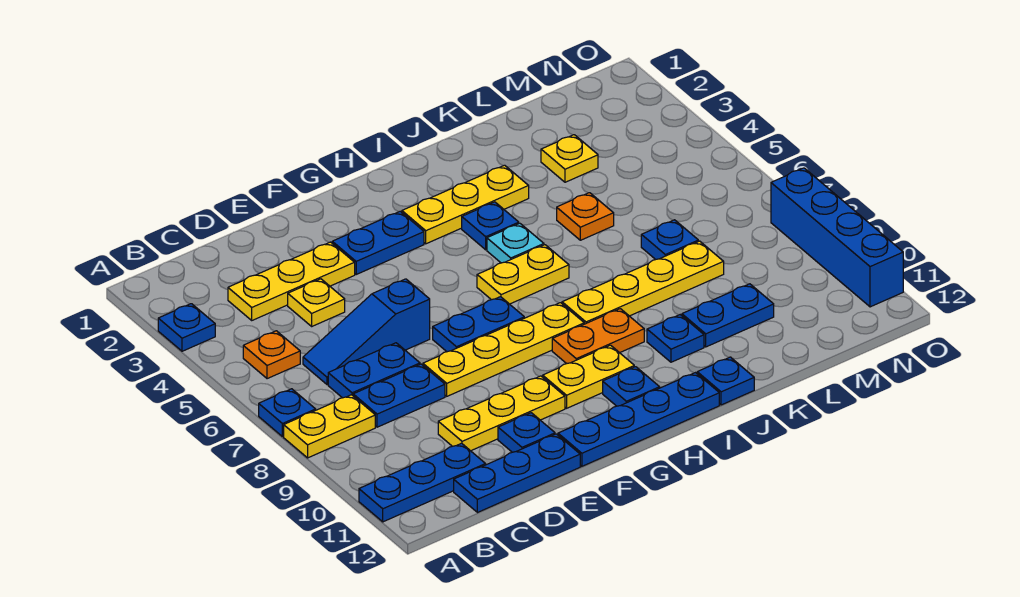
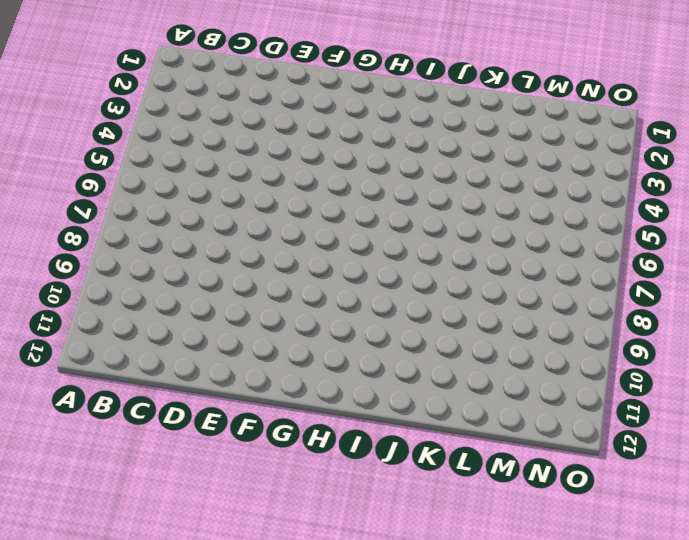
none -> blue plate A3 level 1
none -> blue plate A7 level 1
none -> yellow plate A8:B8 level 1
none -> blue plate A11:C11 level 1

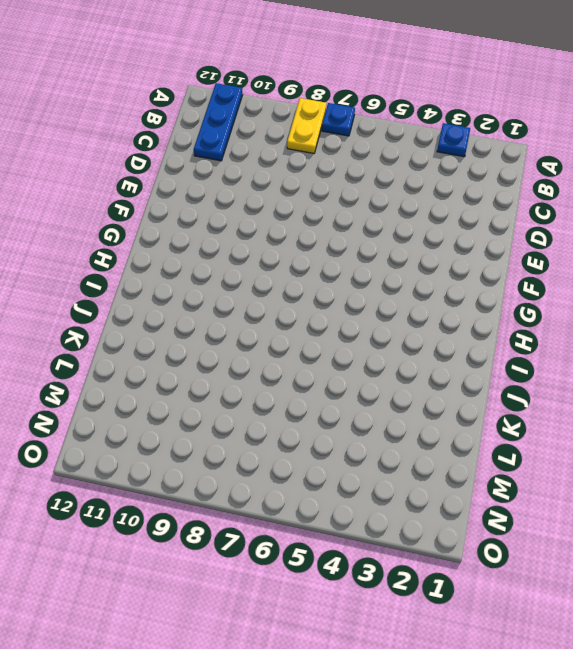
none -> orange plate B5 level 1
none -> yellow plate C3:E3 level 1
none -> blue slope C6:E6 level 1 top E
none -> blue plate C7:D7 level 1

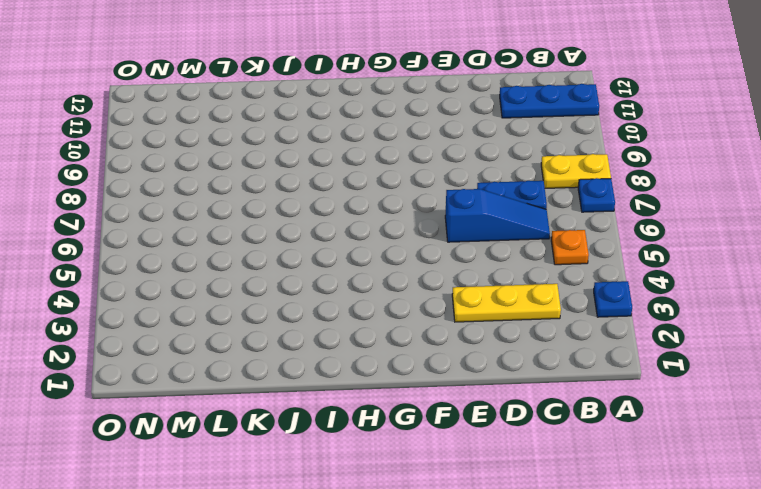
none -> blue plate C8:D8 level 1
none -> blue plate C12:E12 level 1
none -> yellow plate D4 level 1
none -> yellow plate D10:F10 level 1

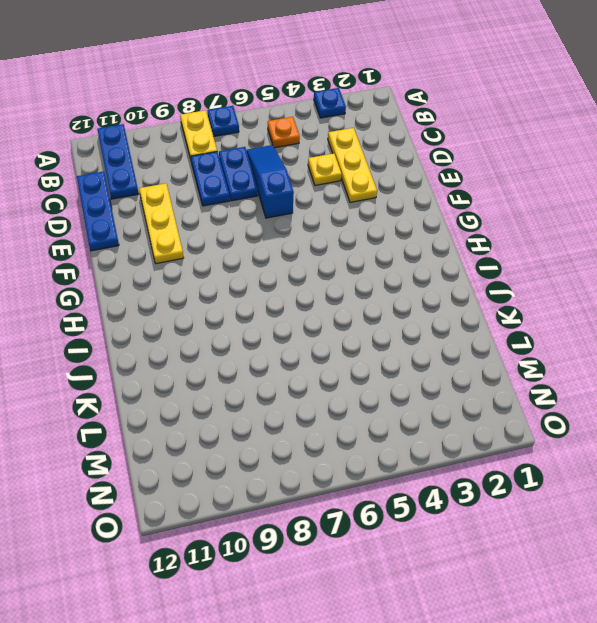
none -> yellow plate E8:H8 level 1
none -> blue plate E11 level 1
none -> blue plate F3:G3 level 1
none -> blue plate F7:G7 level 1

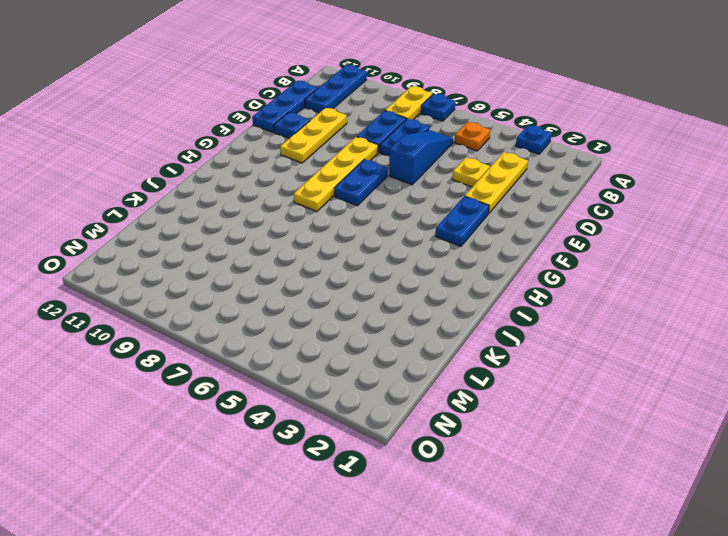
none -> blue plate F12:I12 level 1
none -> yellow plate G10:H10 level 1
none -> yellow plate H3:J3 level 1
none -> yellow plate H6:I6 level 1

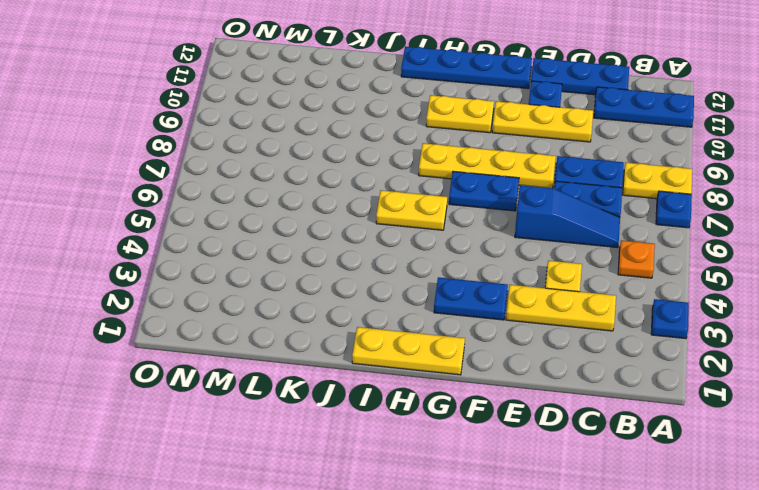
yellow plate G1:I1 level 1 -> yellow plate H3:J3 level 1
none -> orange plate H9:I9 level 1
none -> blue plate H11 level 1
none -> blue plate I4 level 1
none -> cyan plate I5 level 1

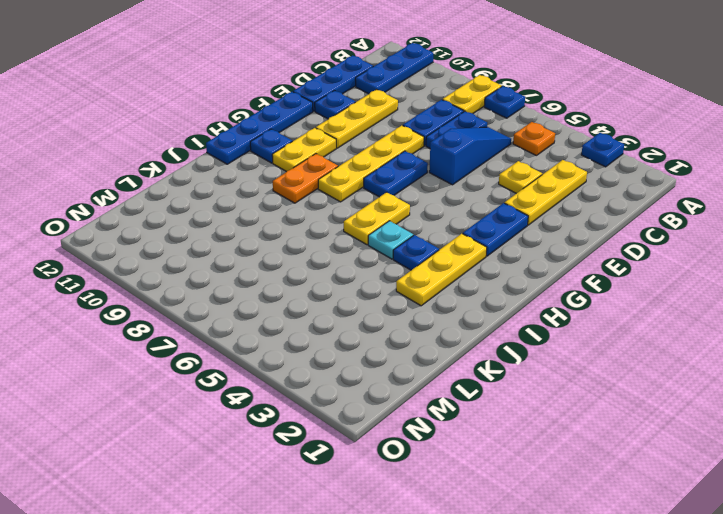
none -> yellow plate I8:L8 level 1
none -> blue plate J10 level 1
none -> blue plate J12 level 1
none -> orange plate K5 level 1

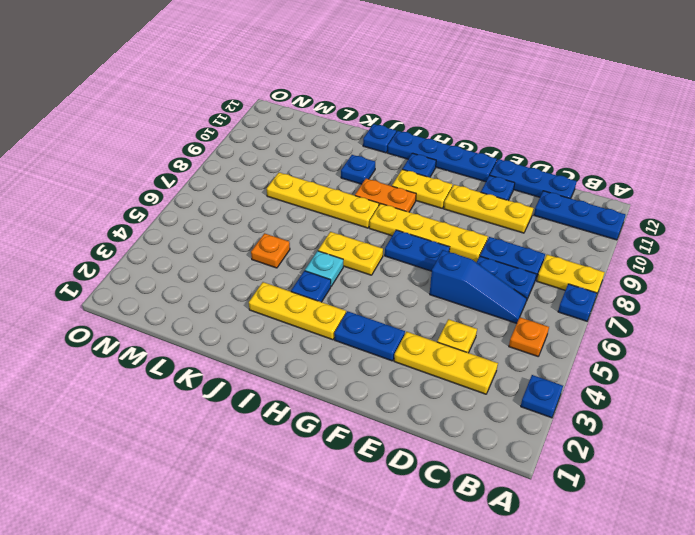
none -> blue plate K10:L10 level 1
none -> yellow plate L3 level 1
none -> blue plate L7 level 1
none -> blue brick O8:O11 level 1

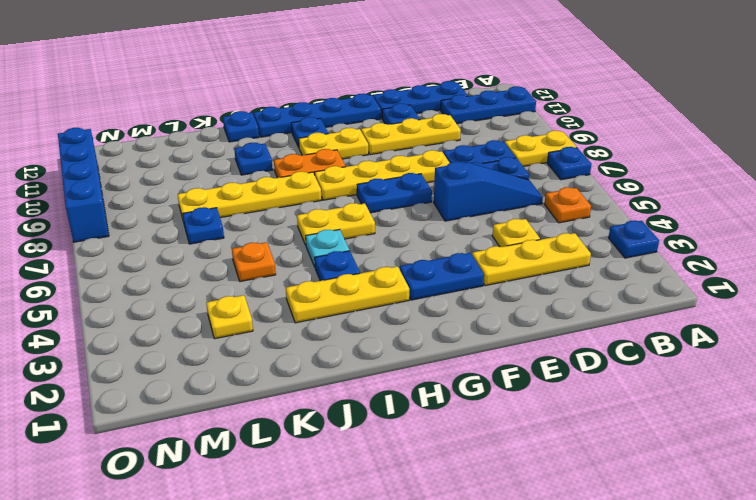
none -> blue plate K10:L10 level 1

